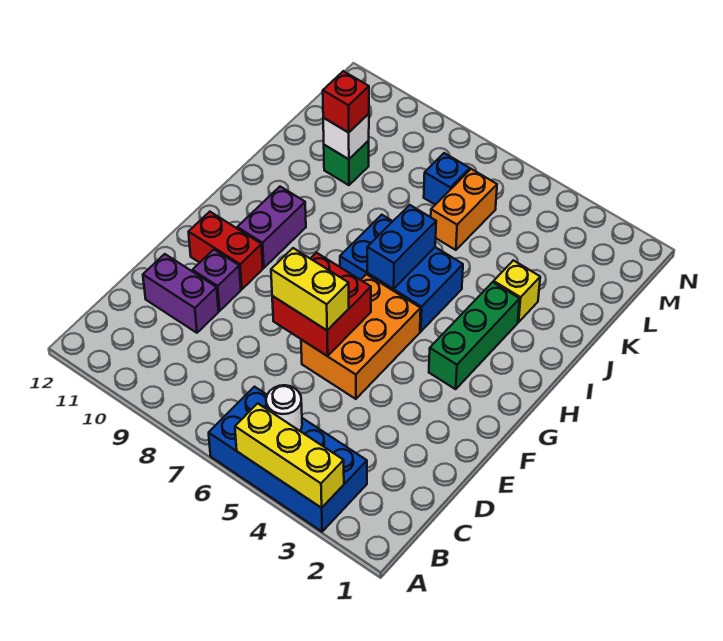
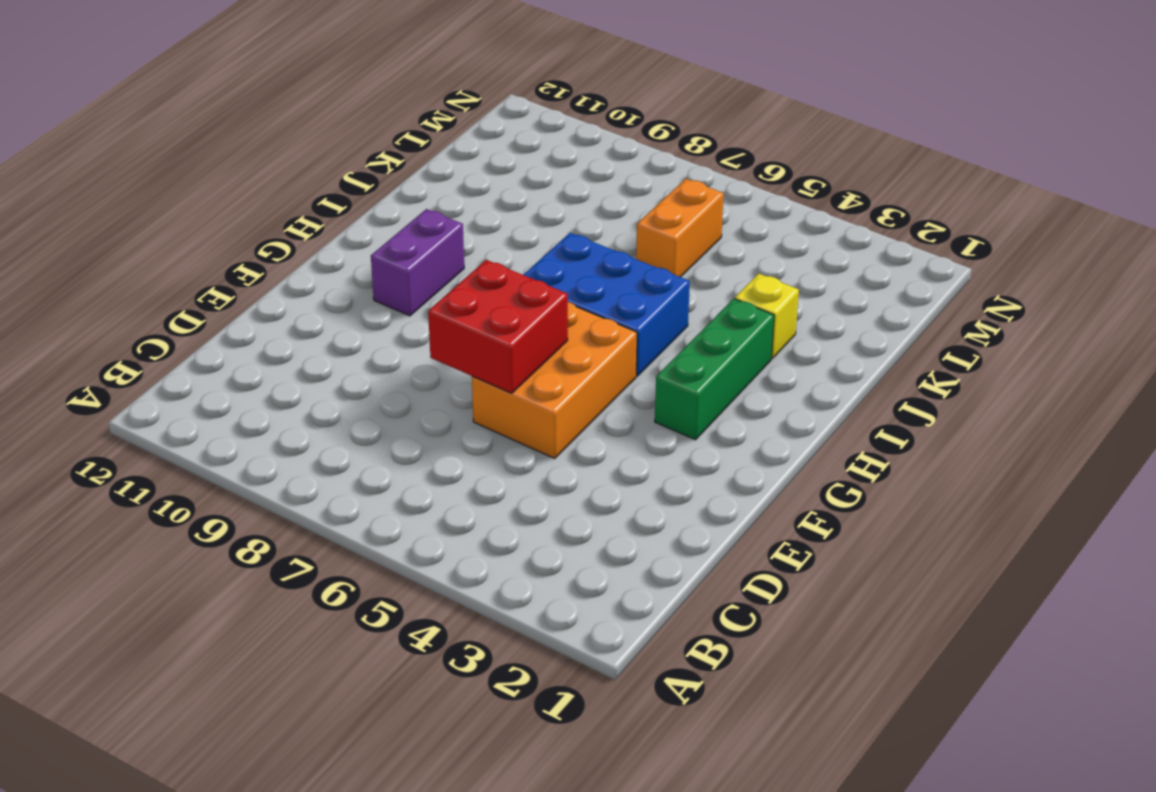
none -> blue brick A3:B6 level 1
none -> purple brick D10:D11 level 1
none -> purple brick E10 level 1

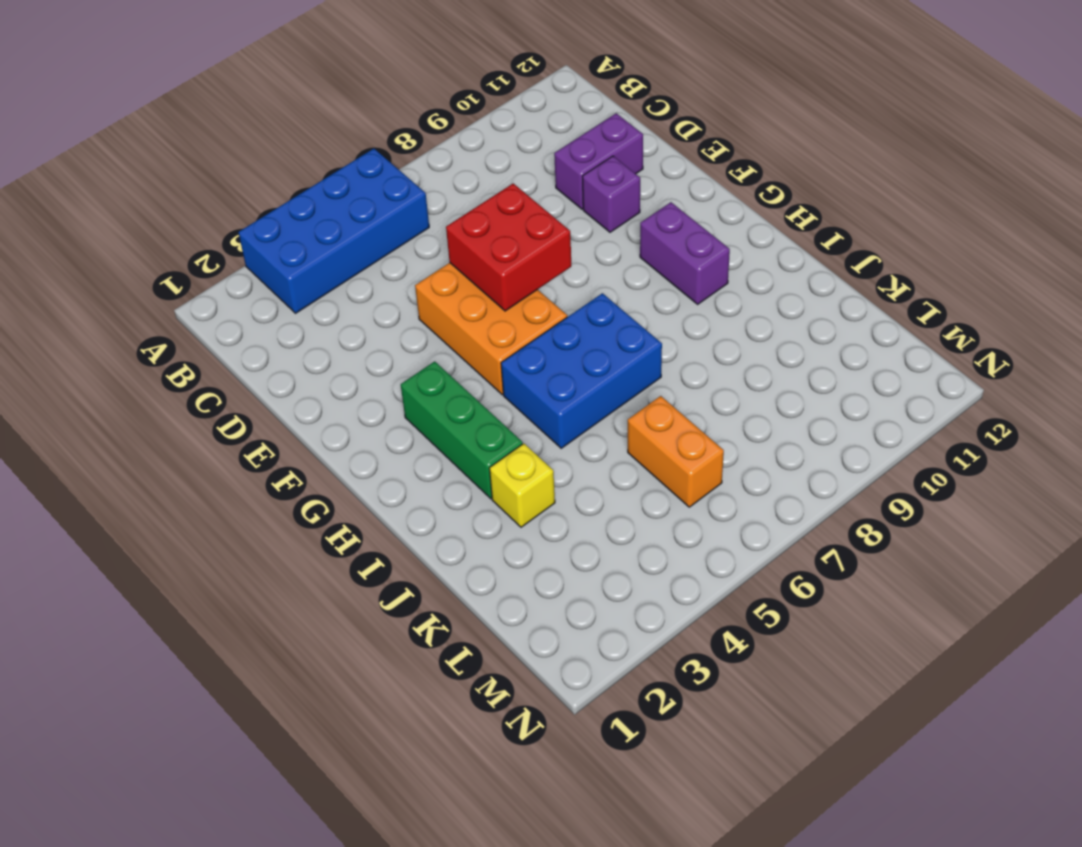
none -> red brick F10:F11 level 1
none -> green brick K10 level 1
none -> blue brick L7 level 1

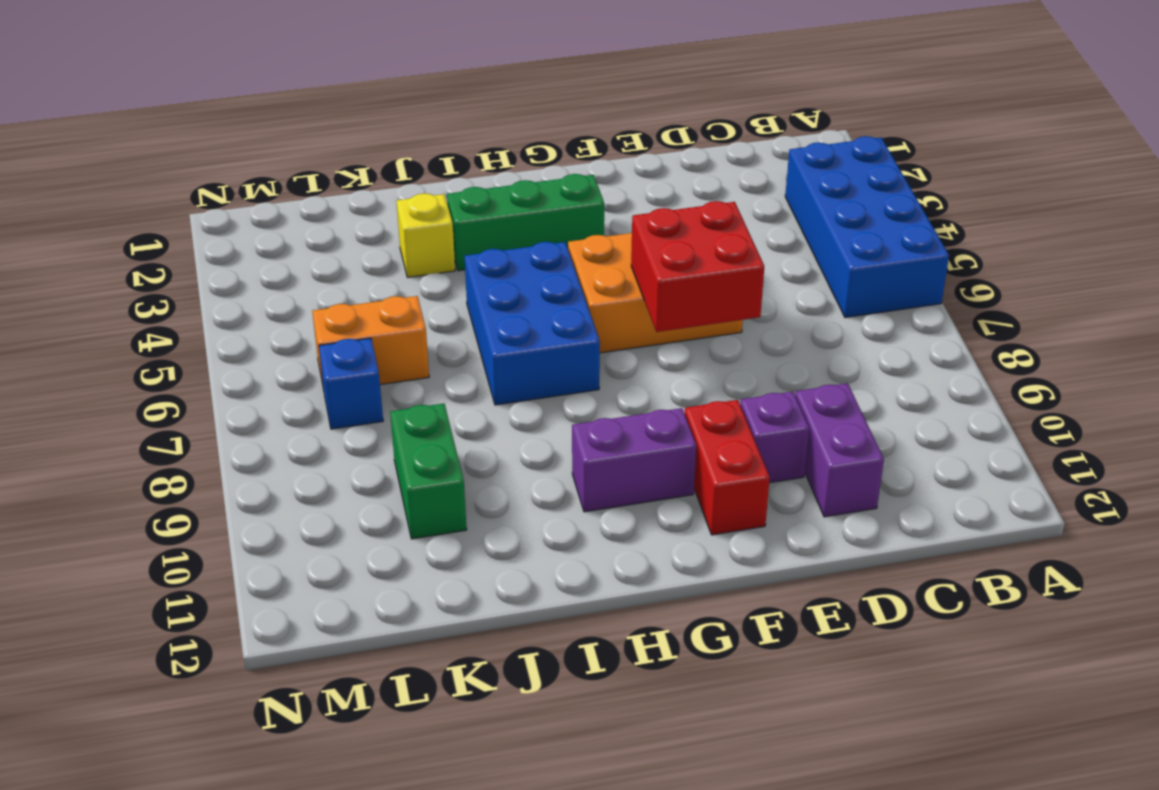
green brick K9:K10 level 1 -> green brick K10 level 1
none -> yellow brick A3:A5 level 2
none -> white round brick B5 level 2
none -> blue brick H6:I6 level 2

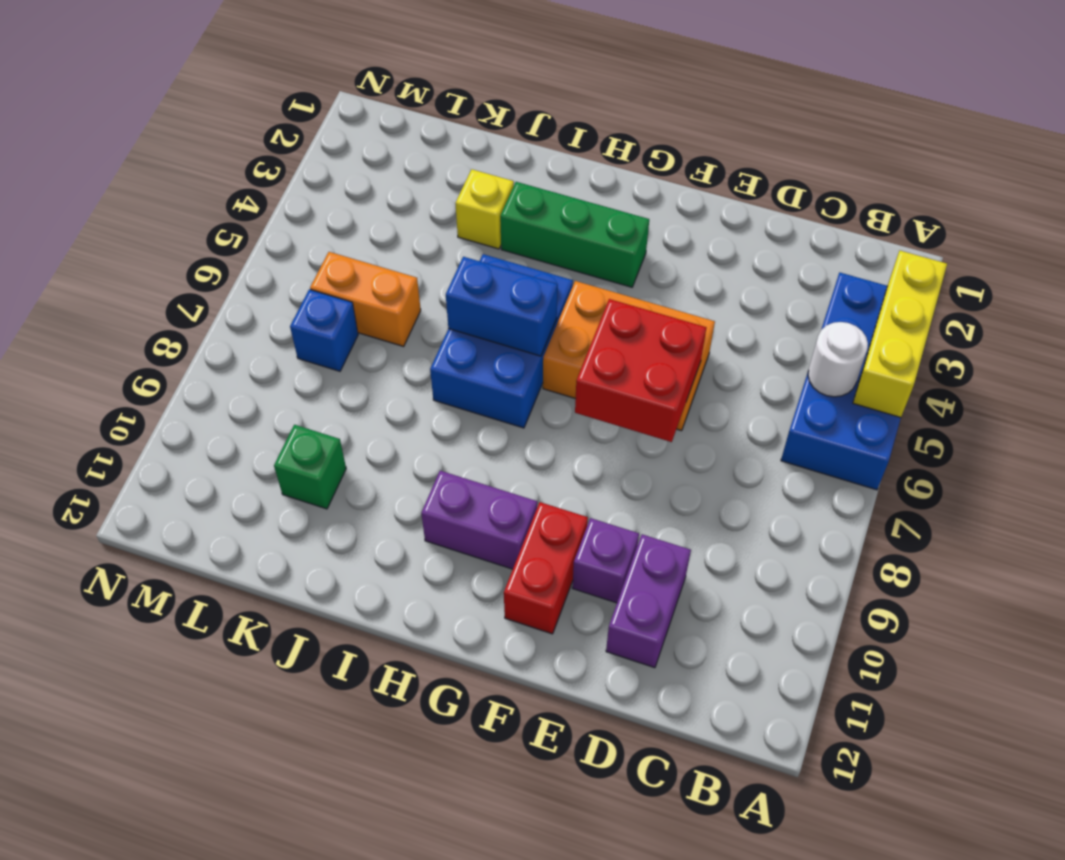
none -> white brick K10 level 2
none -> yellow brick E6:E7 level 3
none -> red brick K10 level 3

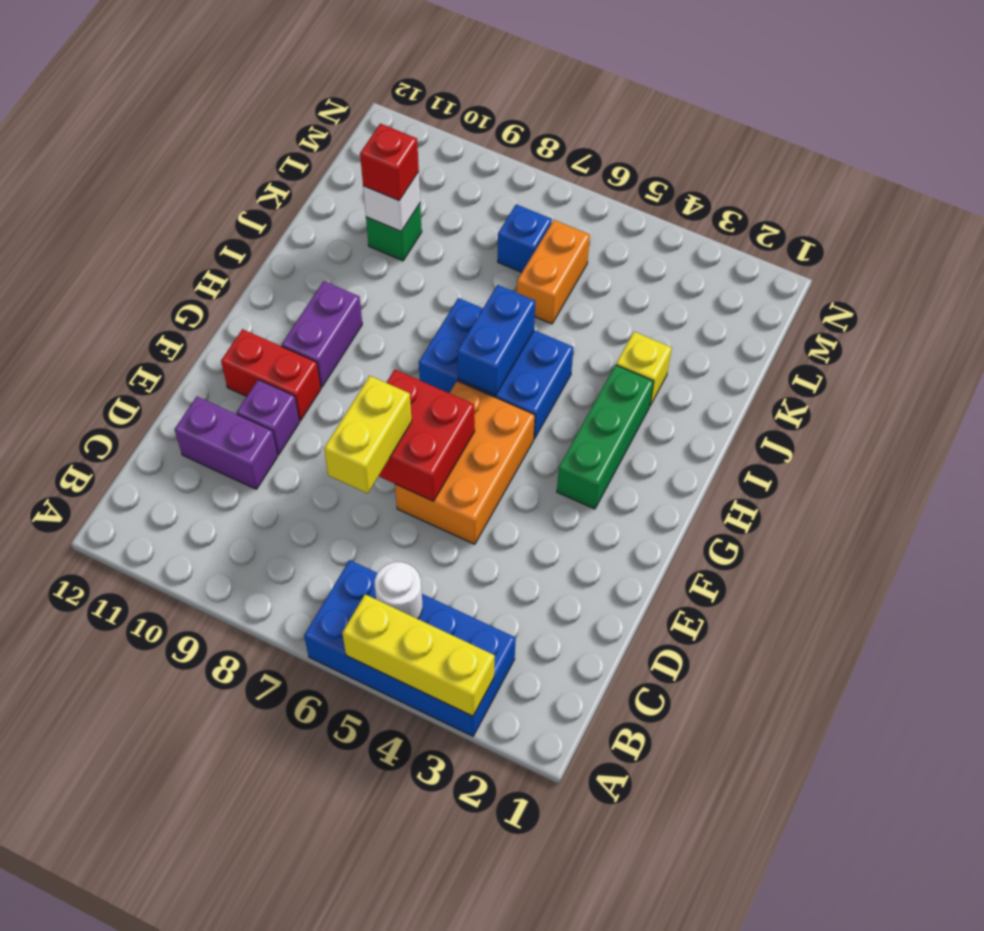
yellow brick D7:E7 level 3 -> yellow brick E6:E7 level 3

